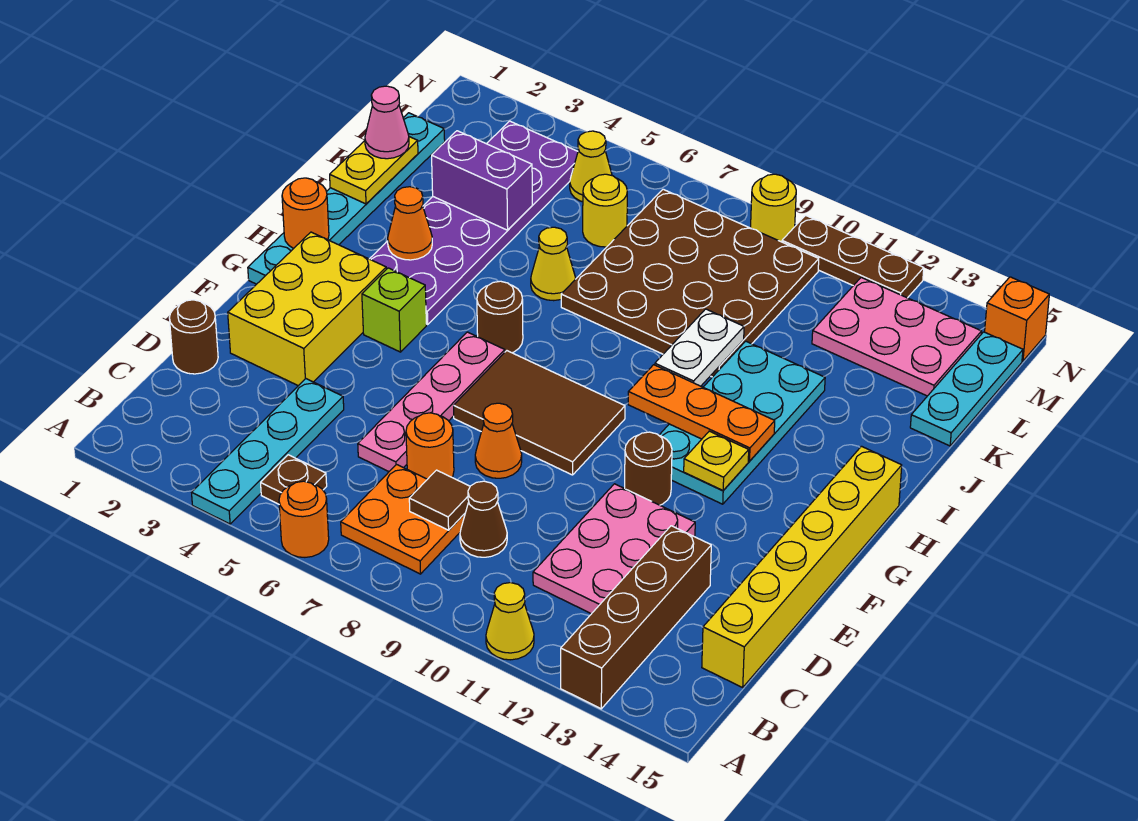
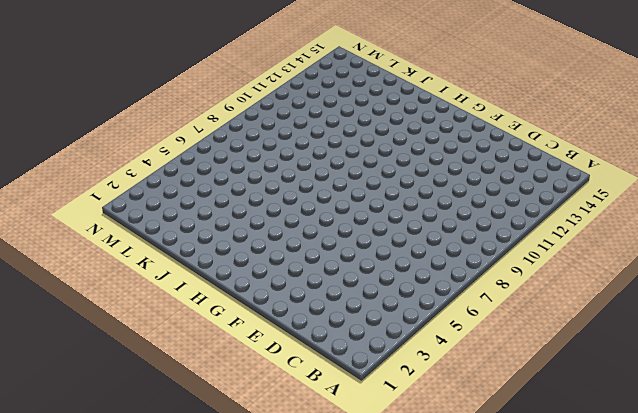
none -> cyan plate A4:D4 level 1
none -> orange round brick A6 level 1
none -> yellow cone A11 level 1
none -> brown brick A13:D13 level 1

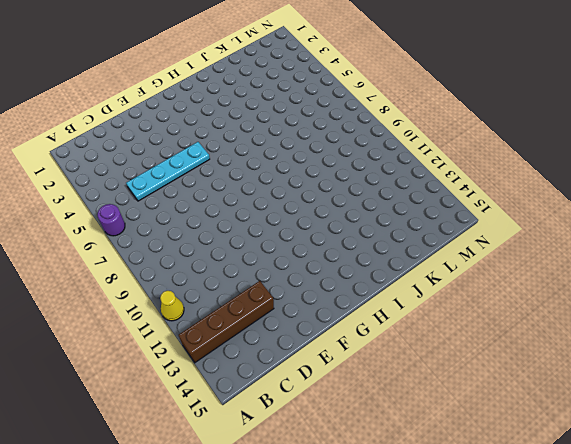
purple round brick A6 level 1 -> orange round brick A6 level 1
cyan plate C5:F5 level 1 -> cyan plate A4:D4 level 1
none -> brown plate B5 level 1
none -> orange plate B7:C8 level 1
none -> brown cone C9 level 1
none -> pink plate C11:E12 level 1

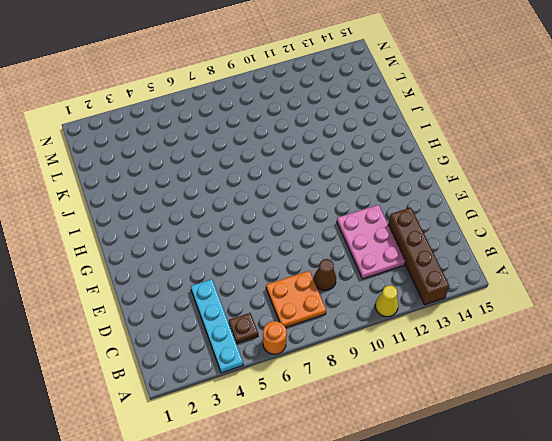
none -> yellow brick C15:H15 level 1
none -> brown round brick D1 level 1
none -> pink plate D6:G6 level 1
none -> orange round brick D7 level 1

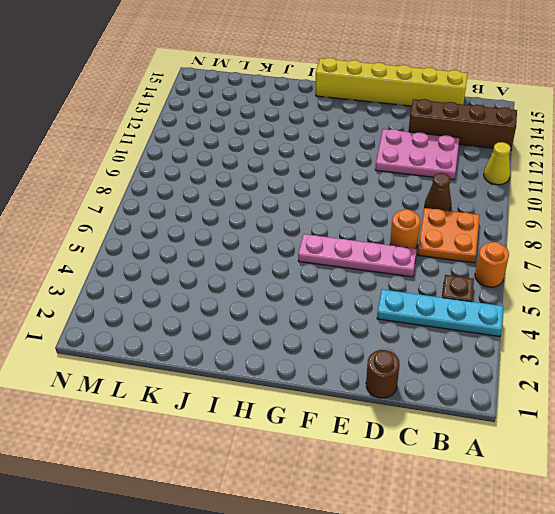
none -> yellow brick E2:G3 level 1
none -> orange cone E8 level 1
none -> brown tile F7:G9 level 1
none -> brown round brick F11 level 1

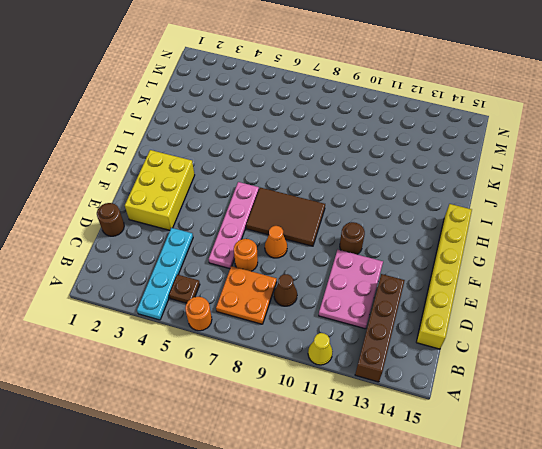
none -> cyan plate G1:L1 level 1
none -> lime brick G4 level 1
none -> cyan plate G11:J12 level 1
none -> purple plate H3:M4 level 1

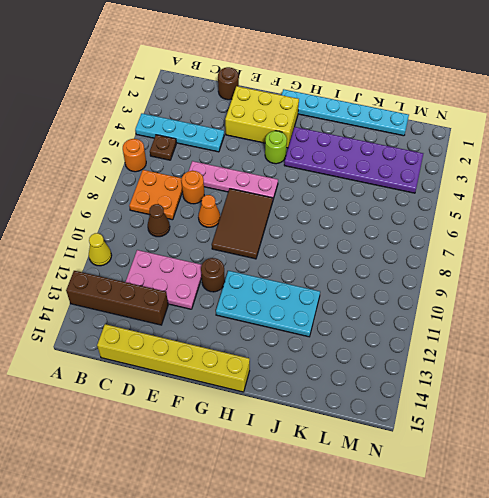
lime round brick G4 level 1 -> lime brick G4 level 1
none -> brown round brick H6 level 1
none -> yellow cone J6 level 1
none -> brown plate J7:M10 level 1
none -> cyan plate K15:M15 level 1

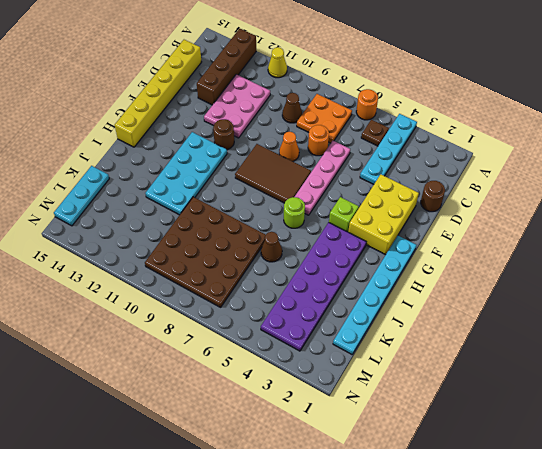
lime round brick H6 level 1 -> brown round brick H6 level 1
brown cone J6 level 1 -> yellow cone J6 level 1
none -> yellow round brick L6 level 1
none -> pink plate L12:M14 level 1
none -> yellow cone M5 level 1
none -> yellow round brick N9 level 1

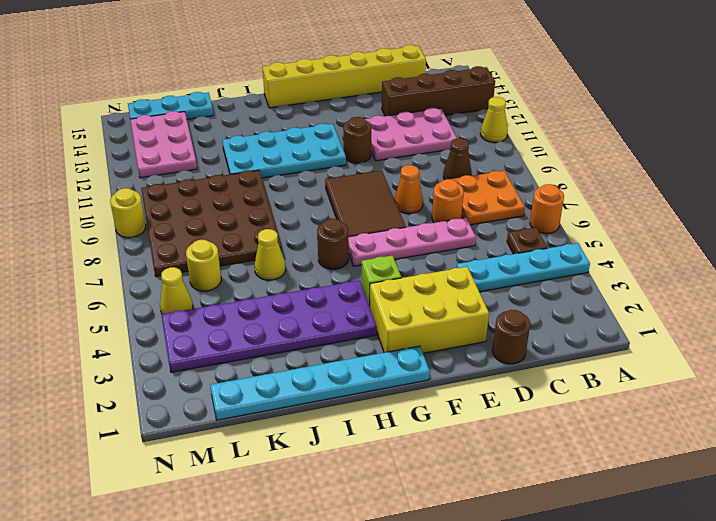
none -> brown plate N10:N12 level 1
none -> orange brick N15 level 1
none -> brown tile C8 level 2
none -> yellow plate G12 level 2

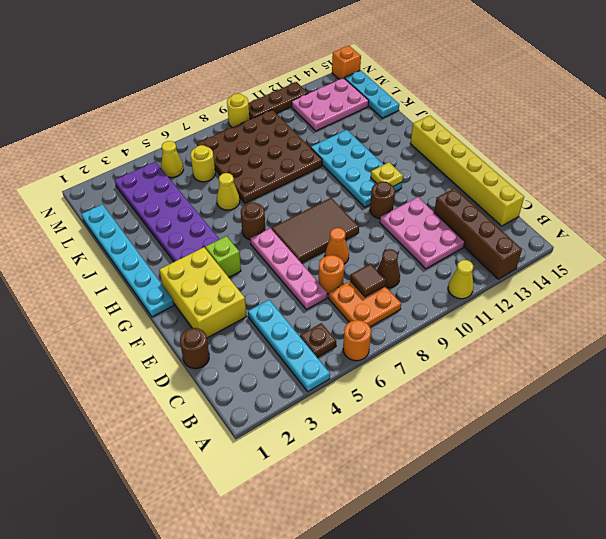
none -> orange round brick H1 level 2
none -> orange plate H10:H12 level 2
none -> orange cone I3 level 2
none -> white plate I10:J10 level 2

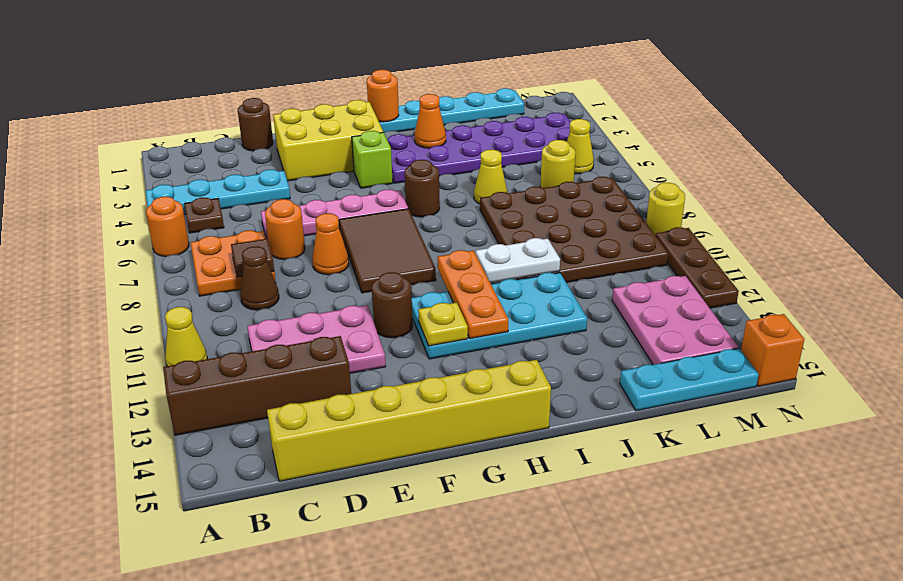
none -> yellow plate J1:K1 level 2
none -> purple brick K3:K4 level 2
none -> pink cone K1 level 3

